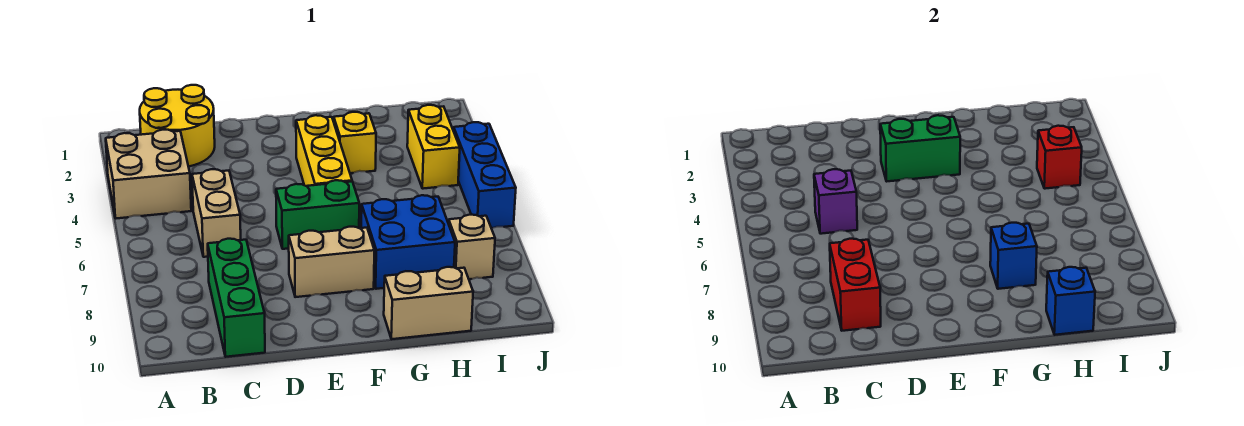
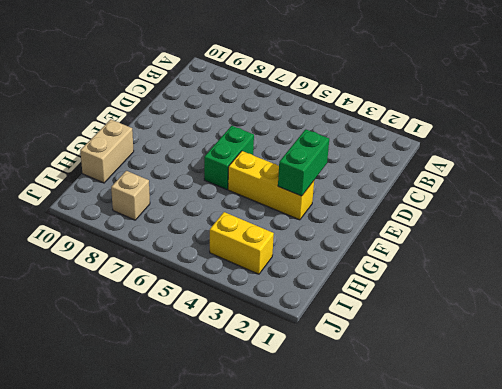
none -> tan brick A3:B4 level 1
none -> yellow round brick B1:C2 level 1
none -> tan brick C5:C6 level 1

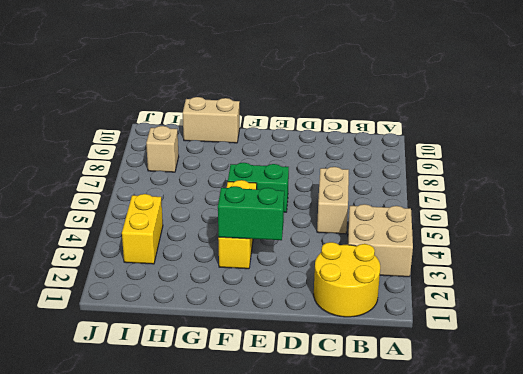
none -> green brick C8:C10 level 1
none -> tan brick E8:F8 level 1
none -> yellow brick G3 level 1

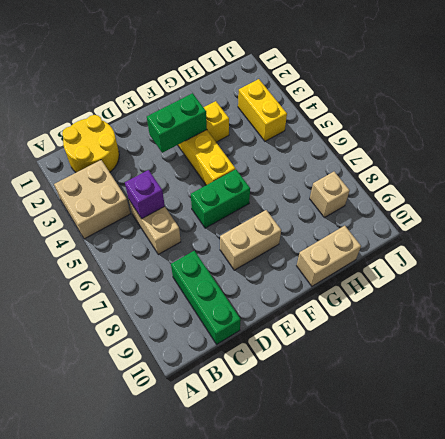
none -> blue brick G7:H8 level 1
none -> blue brick J4:J6 level 1
none -> red brick C8:C9 level 2

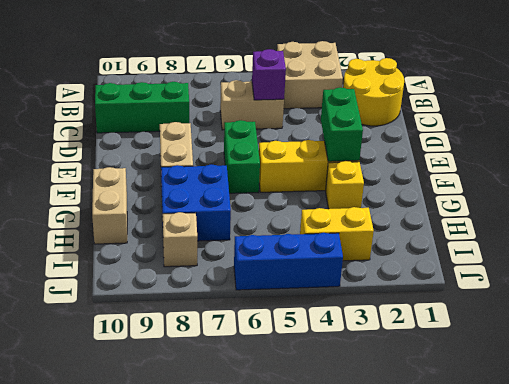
none -> red brick C8:C9 level 2
none -> blue brick G8 level 2
none -> blue brick H10 level 2

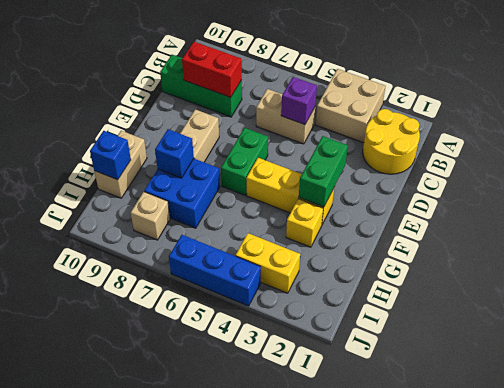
none -> red brick I4 level 2

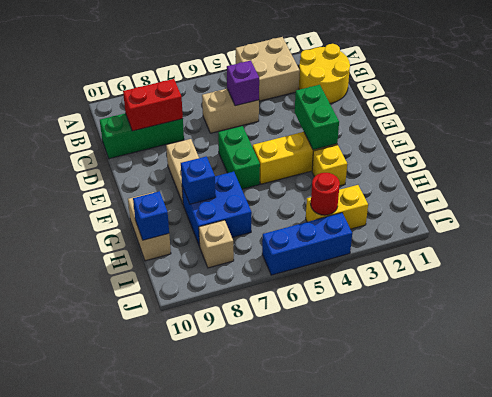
red round brick I4 level 2 -> red brick I4 level 2

